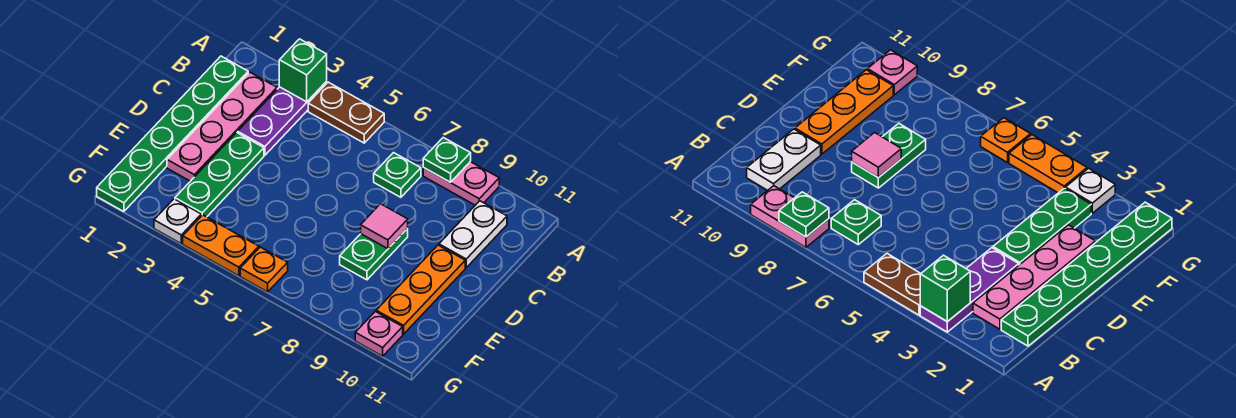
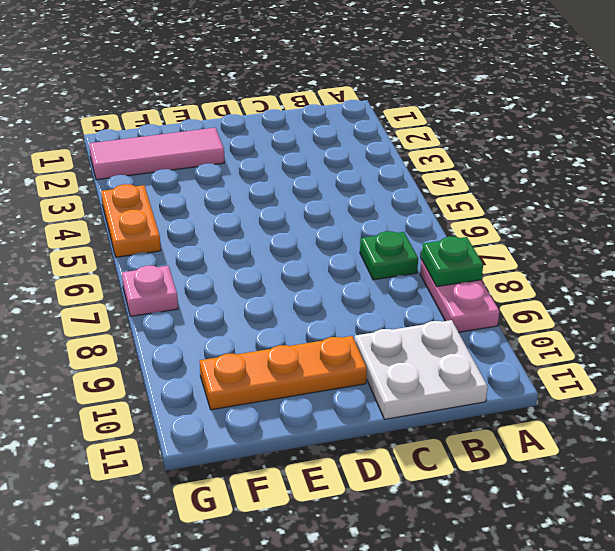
white plate B10:C11 level 1 -> white plate B10:C10 level 1
pink tile E2:G2 level 1 -> pink plate B2:E2 level 1
pink plate G7 level 1 -> pink plate G10 level 1
none -> purple plate A3:C3 level 1
none -> brown plate A4:A5 level 1
none -> green plate B1:G1 level 1

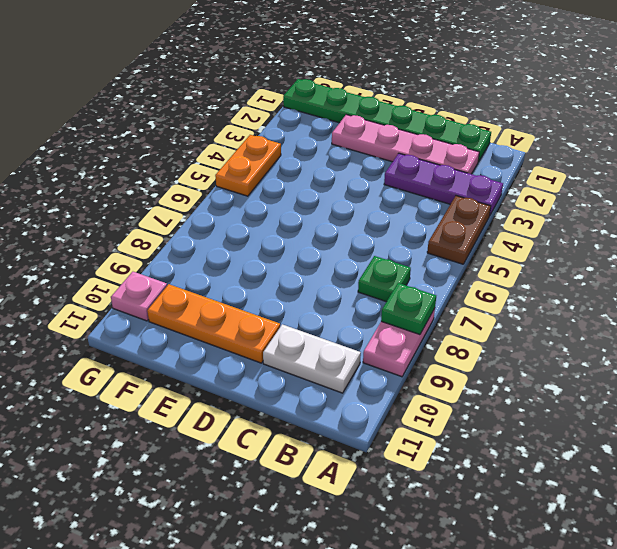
none -> green plate D3:F3 level 1
none -> green plate D8:E8 level 1
none -> white plate G3 level 1

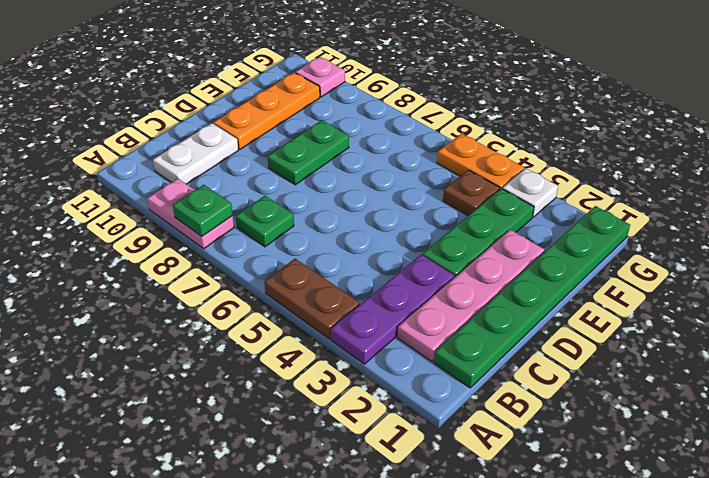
brown plate F4 level 1 -> none
none -> orange plate G6 level 1
none -> green brick A3 level 2
none -> pink tile D8 level 2

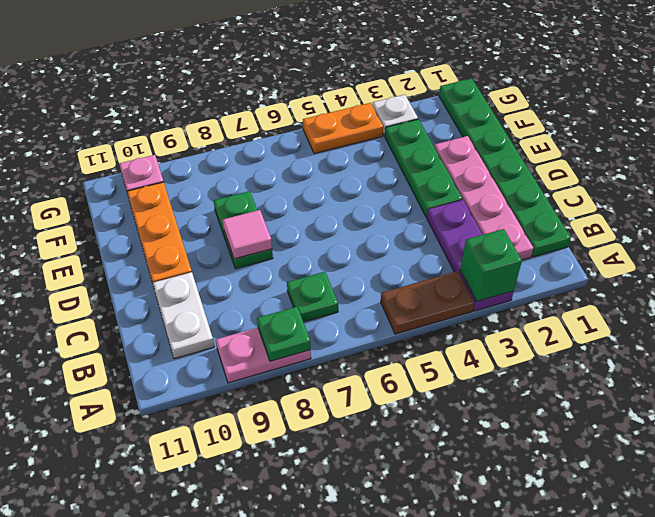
none -> orange plate G6 level 1

